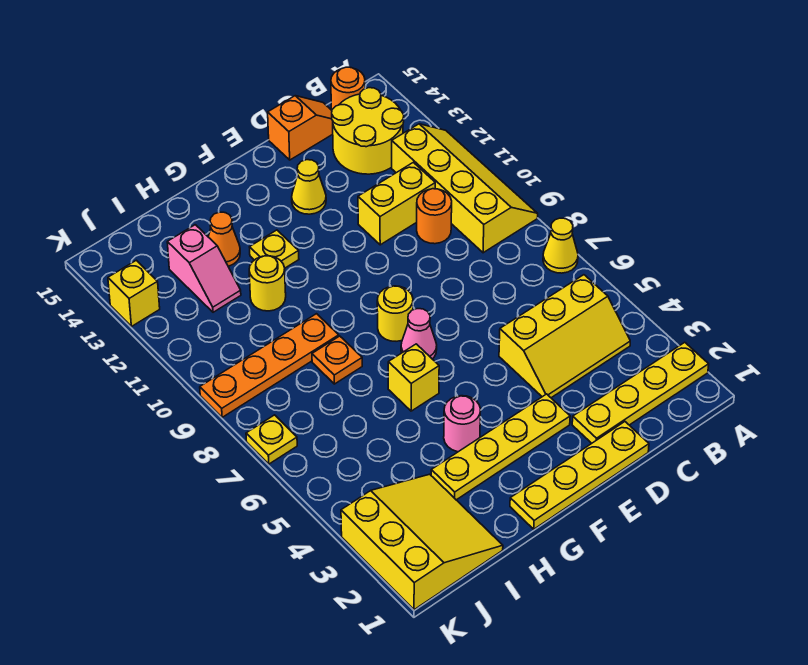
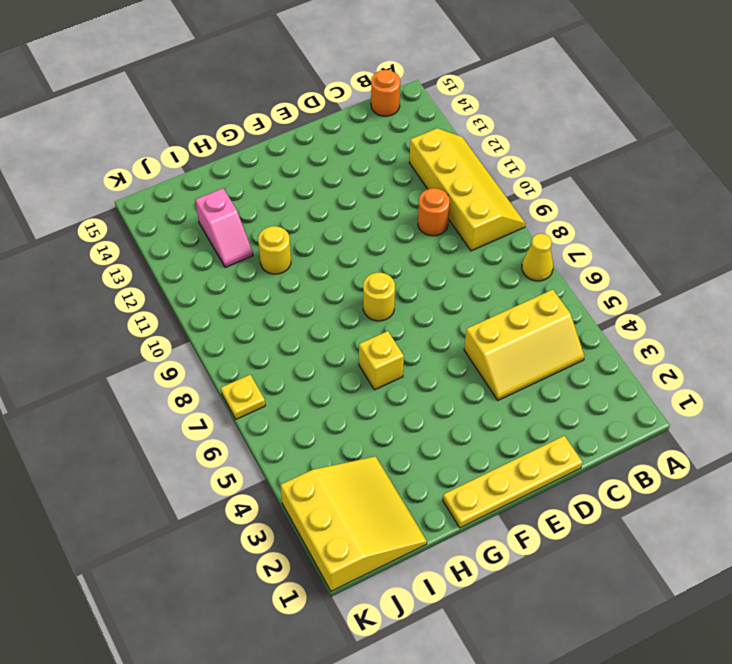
none -> yellow plate A2:D2 level 1
none -> yellow round brick B13:C14 level 1
none -> yellow brick C11:D11 level 1

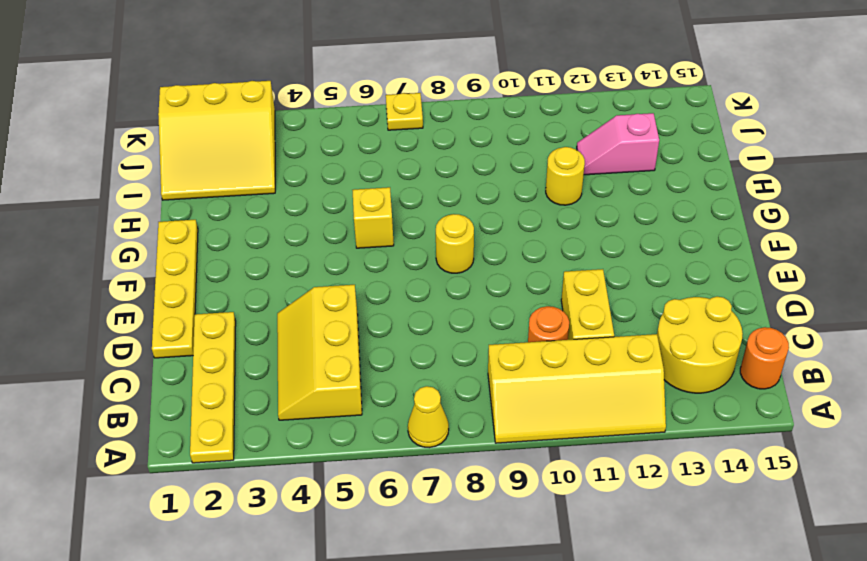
none -> orange slope C15:D15 level 1 top D
none -> yellow plate E3:H3 level 1
none -> yellow cone E13 level 1

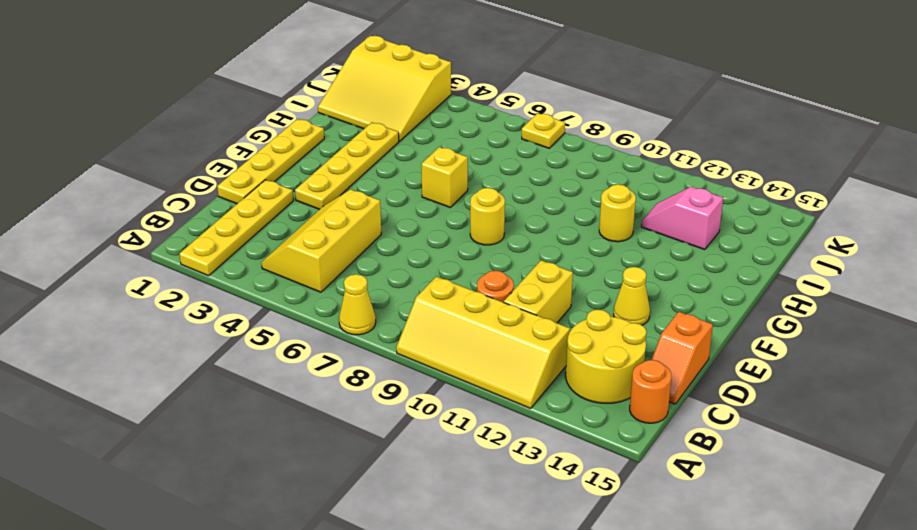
none -> pink cone F7 level 1
none -> pink round brick G4 level 1
none -> yellow plate G12 level 1

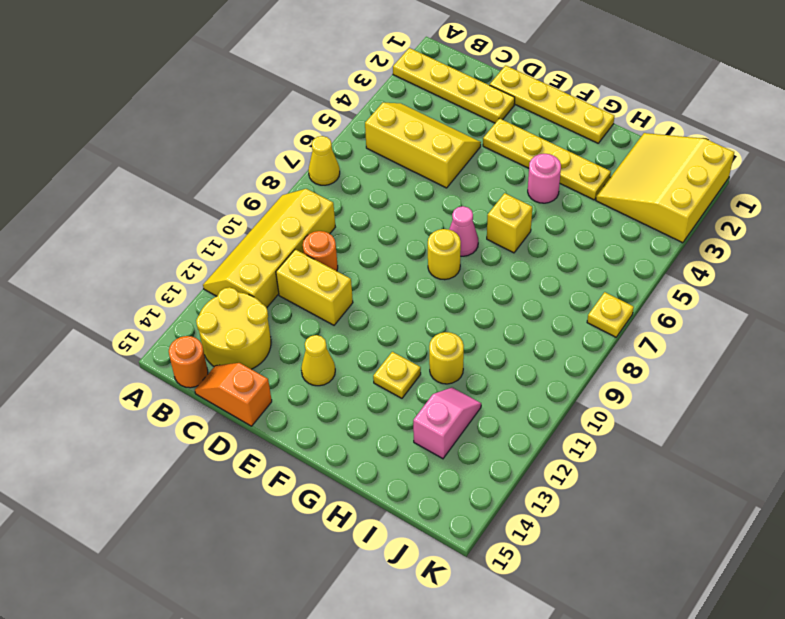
none -> orange plate H8 level 1
none -> orange plate H9:K9 level 1
none -> orange cone H13 level 1

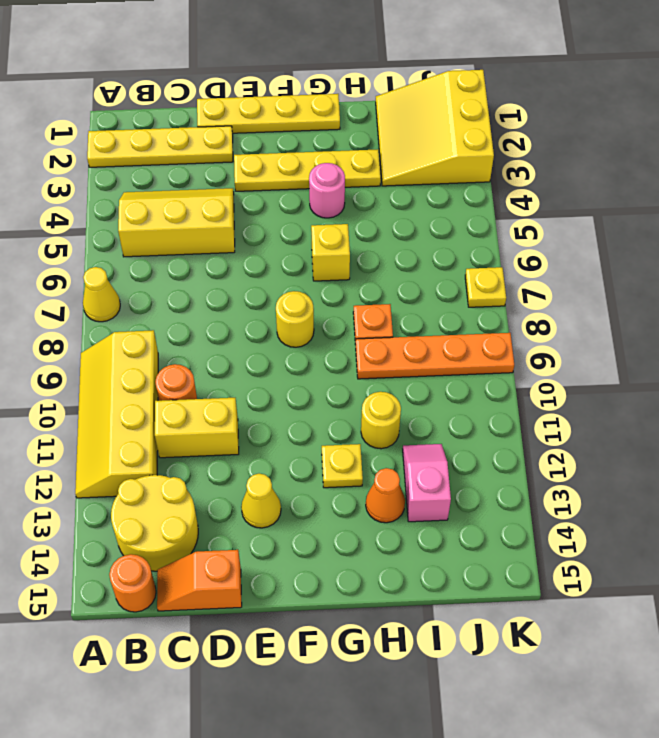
none -> pink cone F7 level 1
none -> yellow brick K13 level 1

